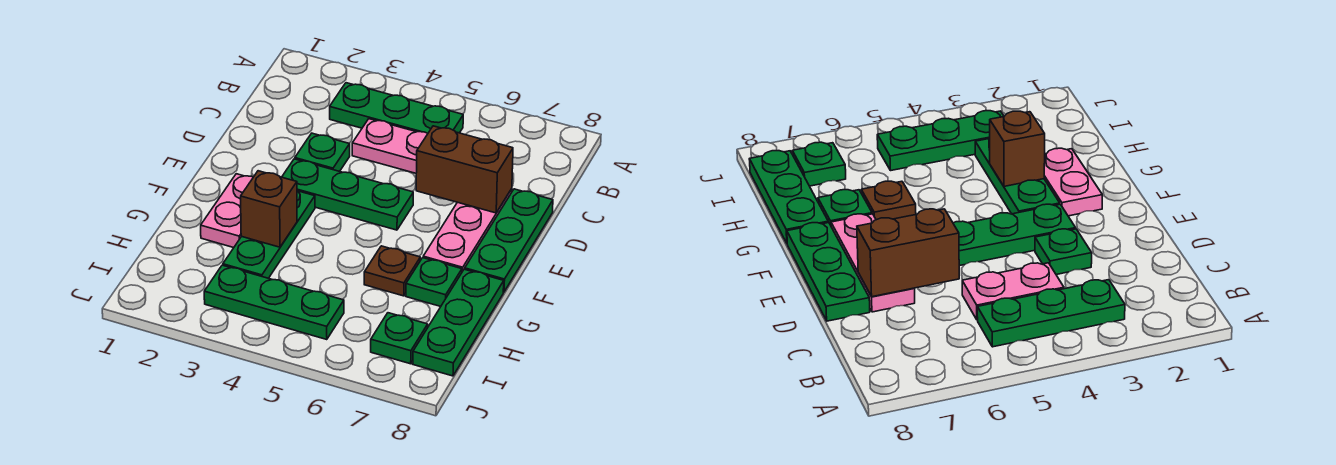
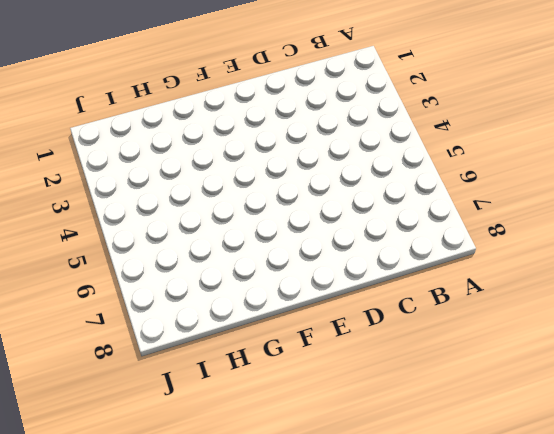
none -> green plate B3:B5 level 1
none -> pink plate C4:C5 level 1
none -> green plate D3 level 1

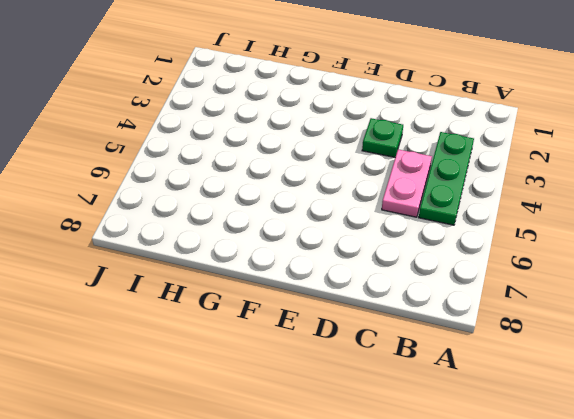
none -> pink plate D7:F7 level 1
none -> green plate D8:F8 level 1
none -> green plate E3:E5 level 1

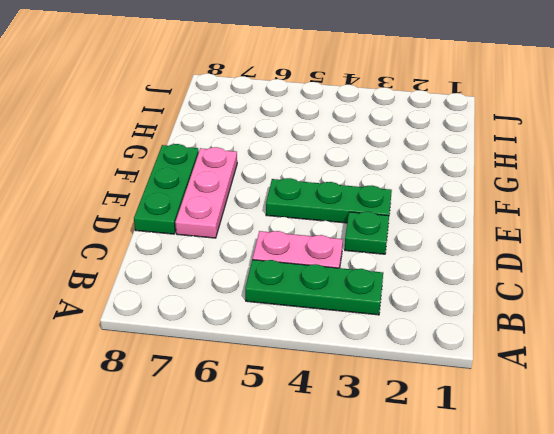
none -> pink plate F2:G2 level 1
none -> green plate F3:H3 level 1
none -> brown plate G6 level 1

